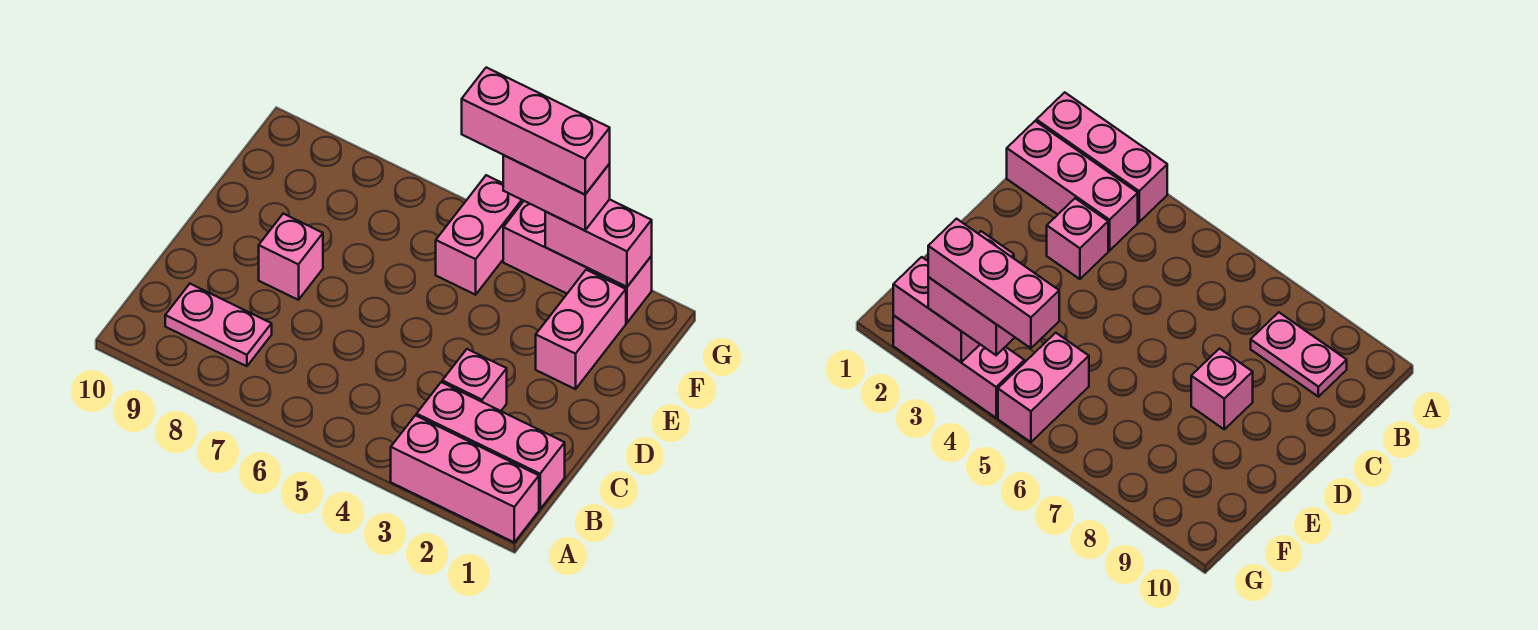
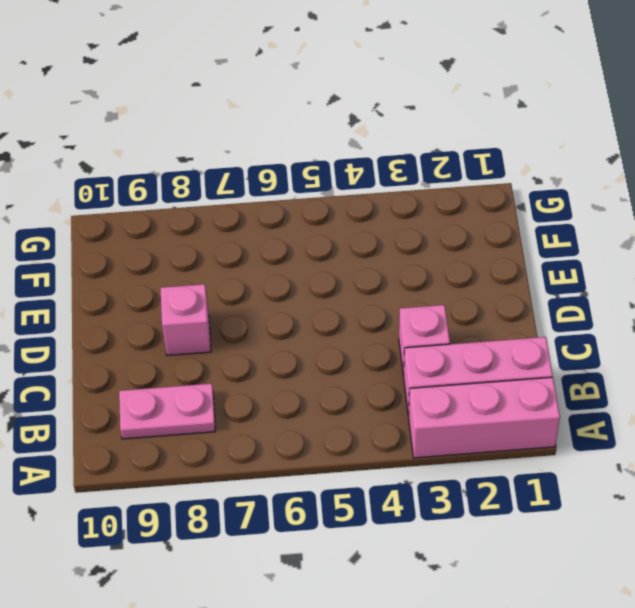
none -> pink brick E2:F2 level 1
none -> pink brick F5:G5 level 1

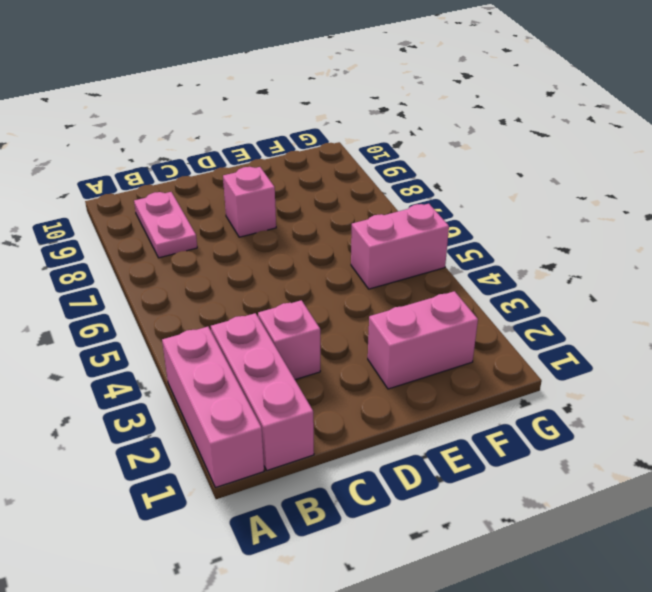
none -> pink brick G2:G4 level 1
none -> pink brick G2:G3 level 2

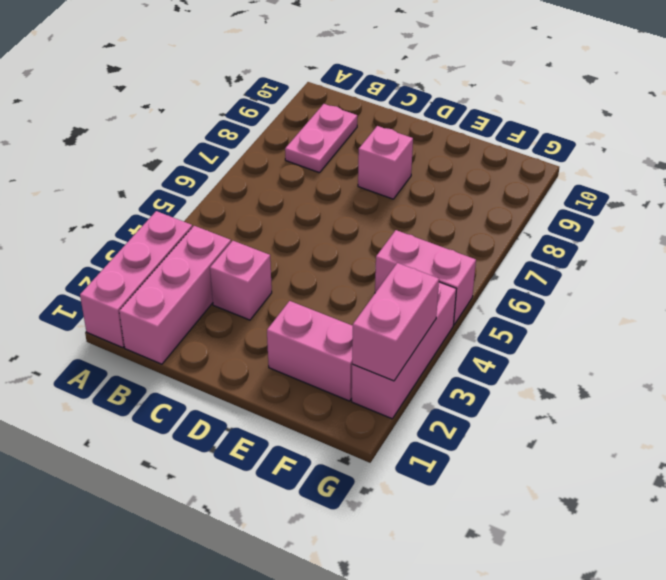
none -> pink brick G3:G4 level 3
none -> pink brick G3:G5 level 4

